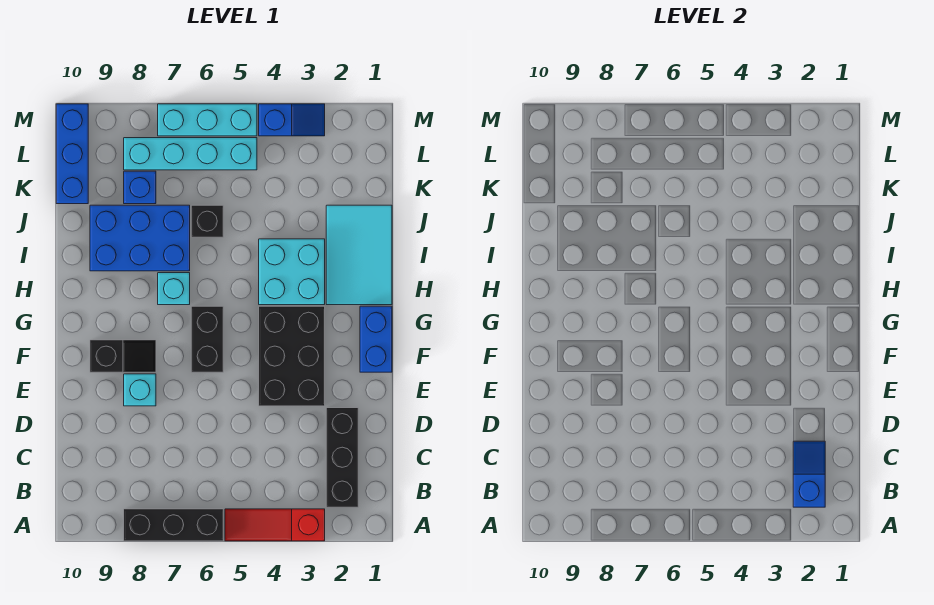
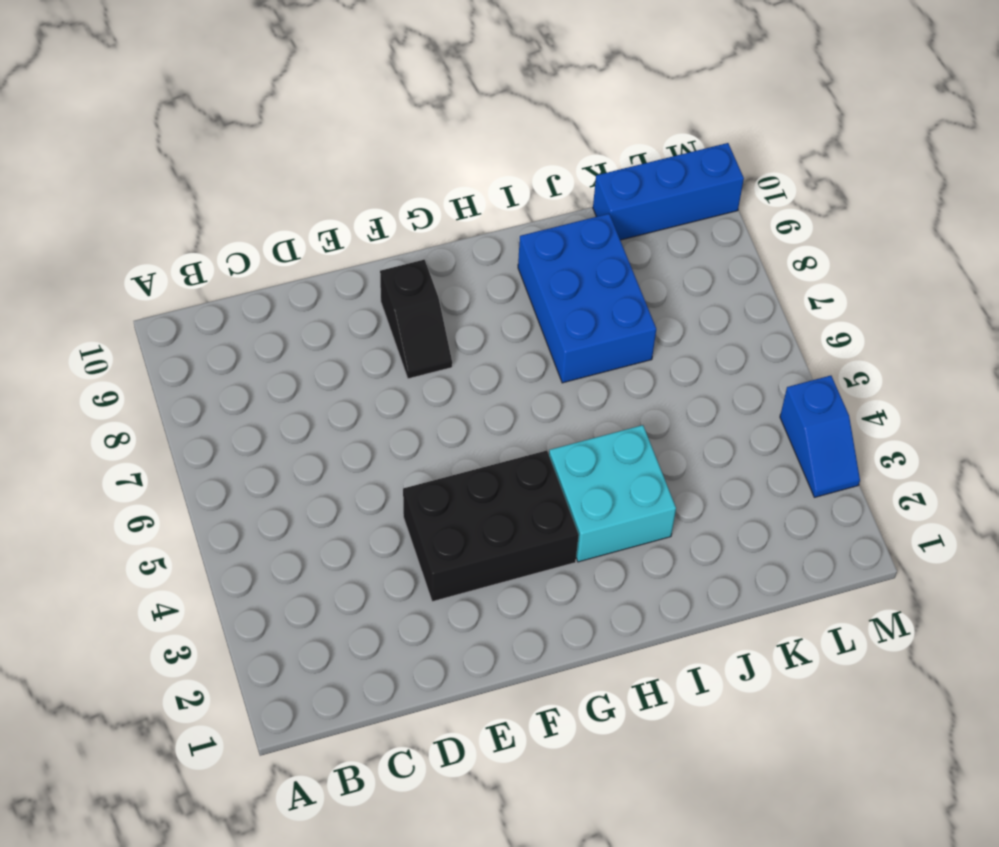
none -> red slope A3:A5 level 1 top 3
none -> black brick A6:A8 level 1
none -> black brick B2:D2 level 1

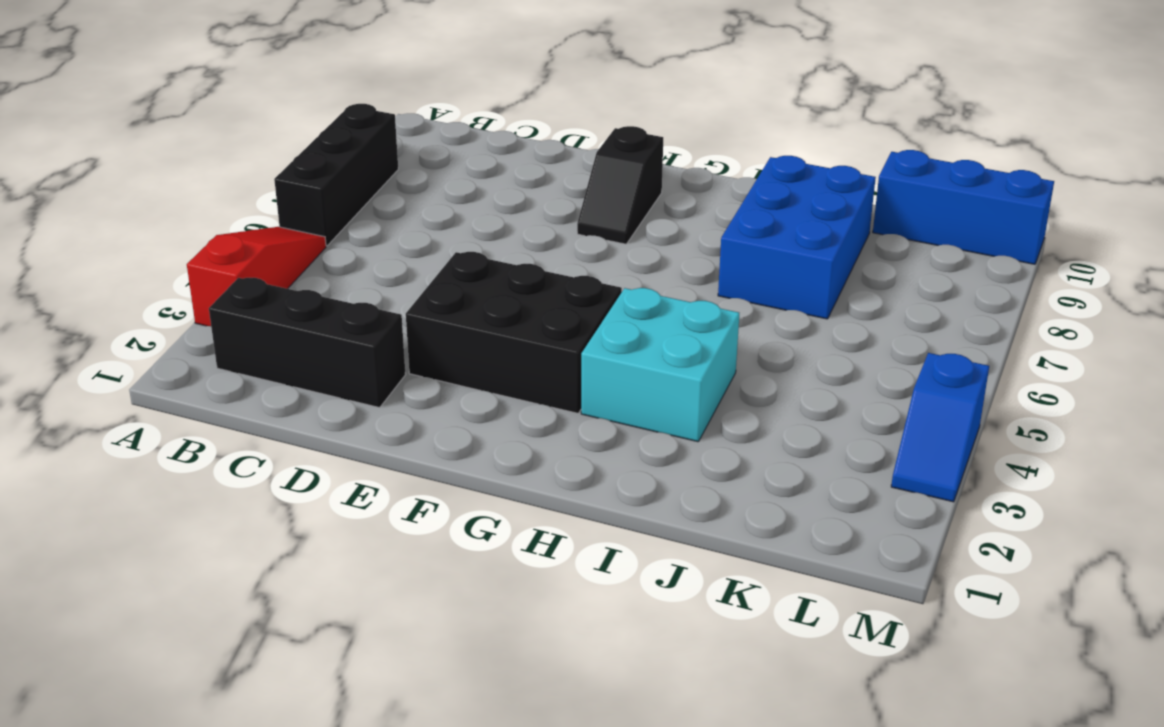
none -> cyan brick E8 level 1
none -> blue brick F1:G1 level 1
none -> black brick F6:G6 level 1

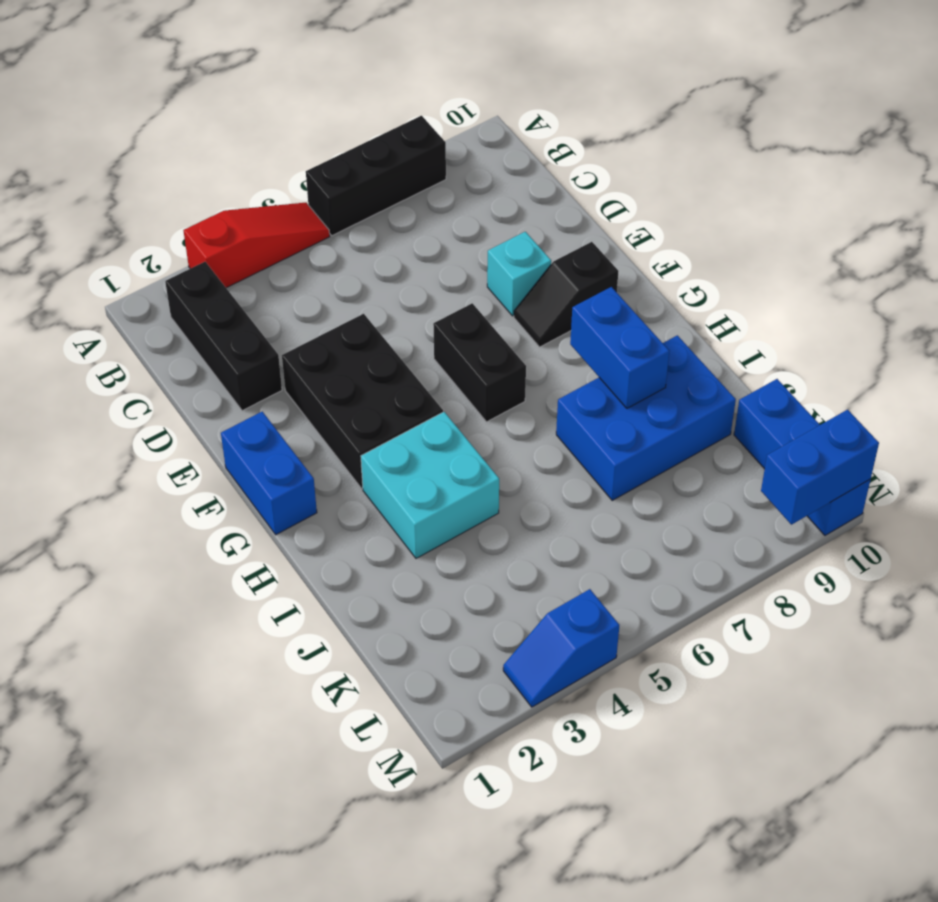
blue brick H8:I8 level 2 -> none
blue brick M9:M10 level 2 -> none
none -> cyan tile H1:J2 level 1
none -> cyan brick H7 level 1
none -> black brick J6 level 1

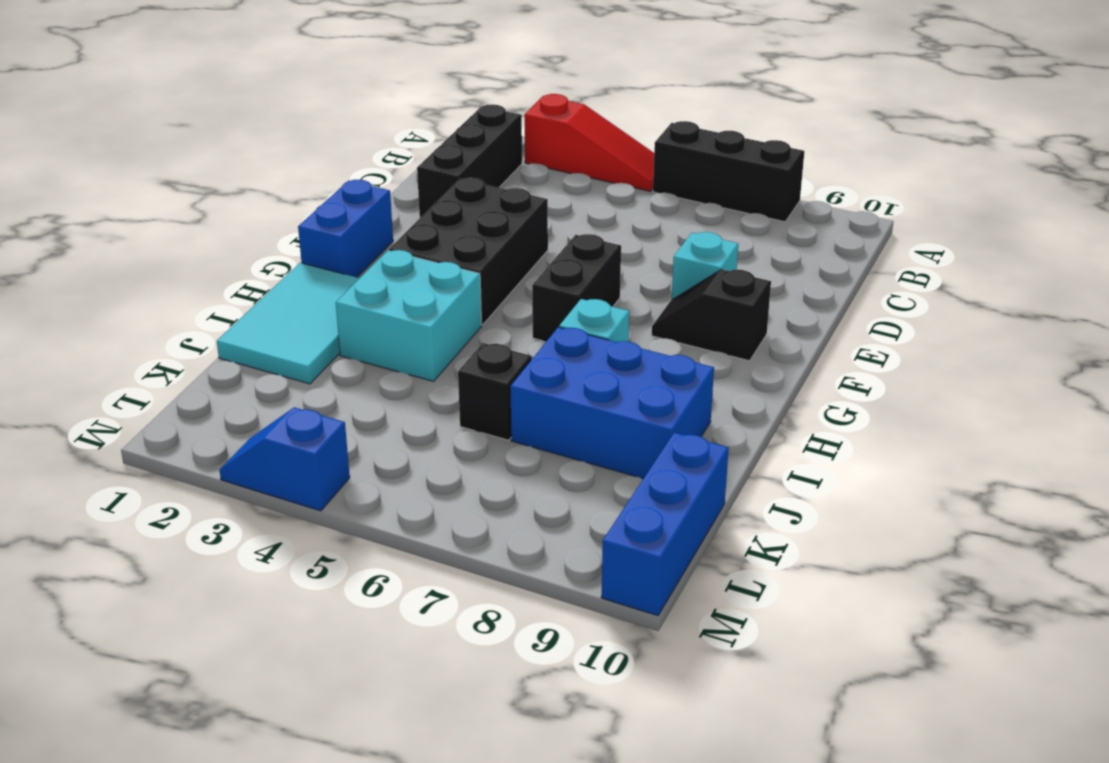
none -> blue brick K8 level 1
none -> cyan brick L5:L8 level 1
none -> cyan brick M5:M7 level 1

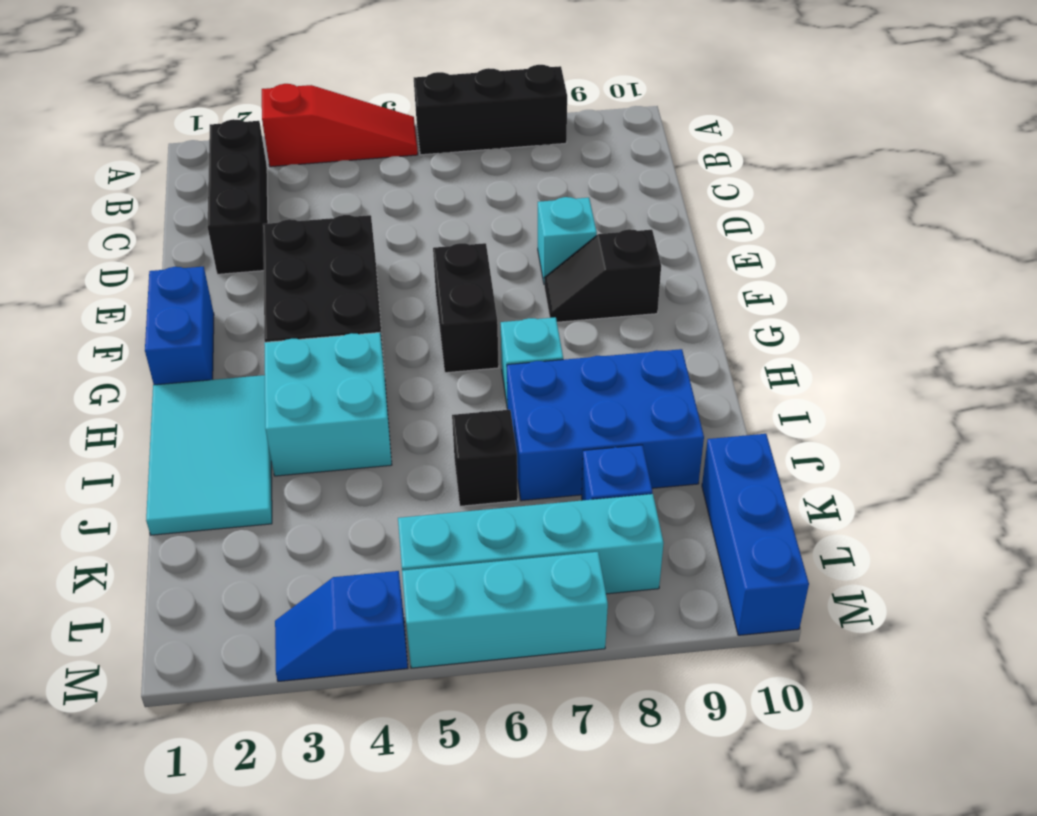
none -> blue slope B2:C2 level 2 top B

